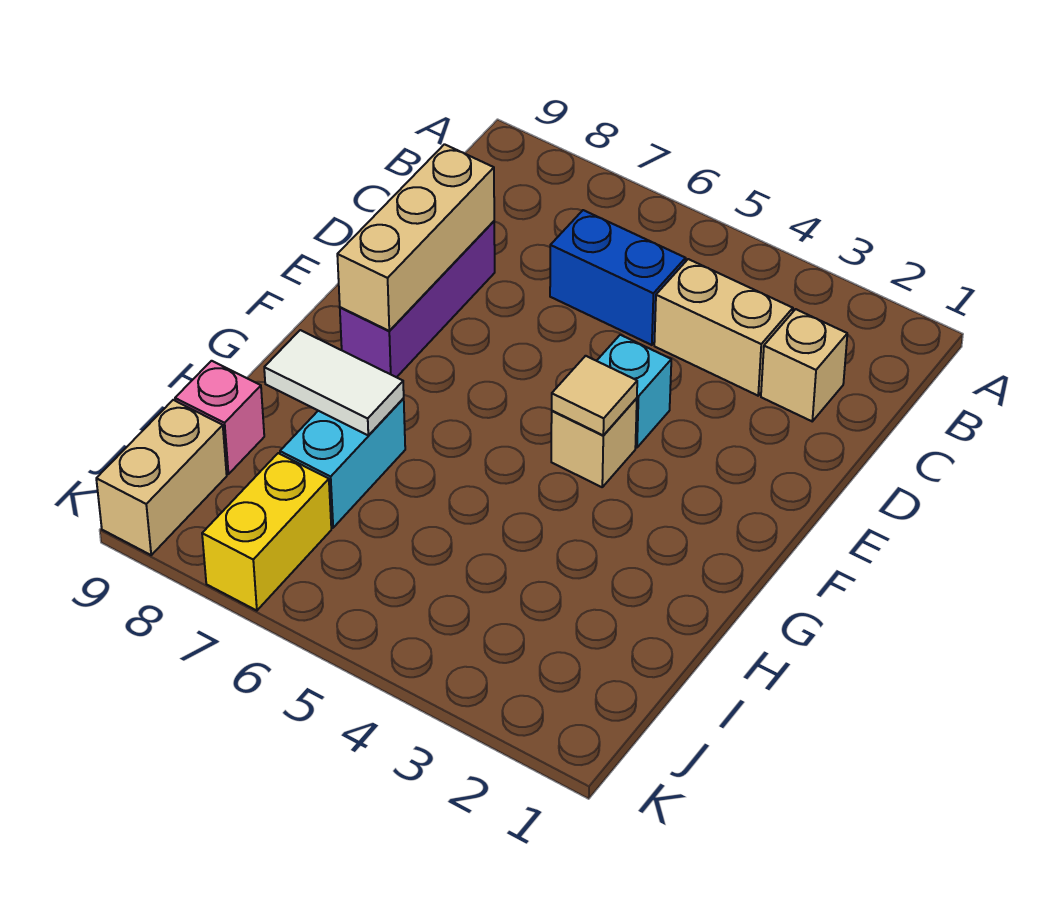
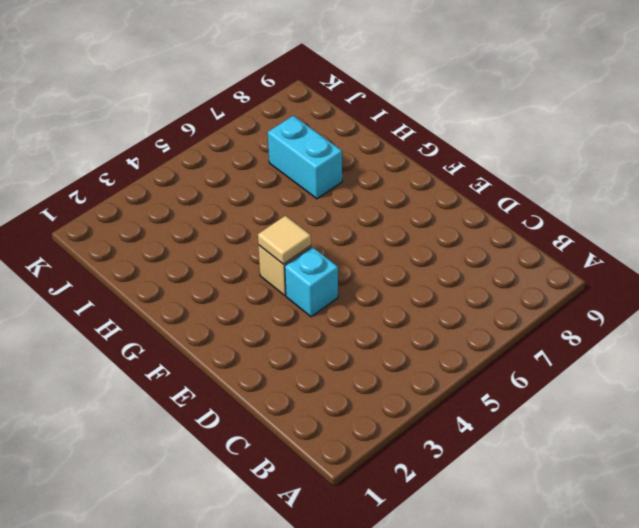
none -> tan brick C2 level 1
none -> tan brick C3:C4 level 1
none -> blue brick C5:C6 level 1

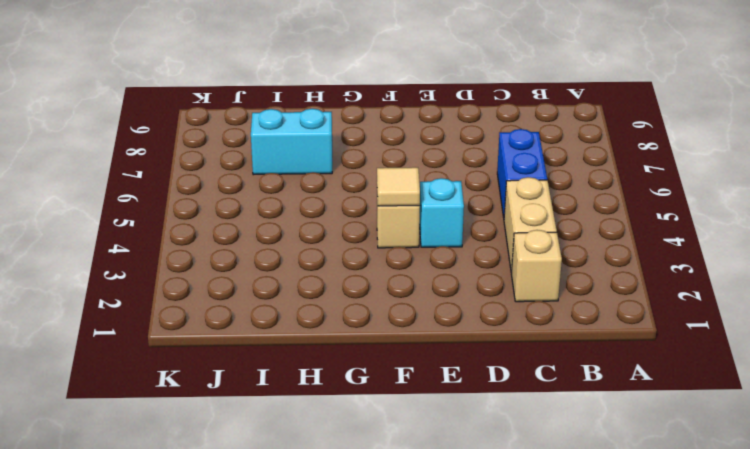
none -> purple brick D8:F8 level 1
none -> pink brick I9 level 1
none -> yellow brick J7:K7 level 1

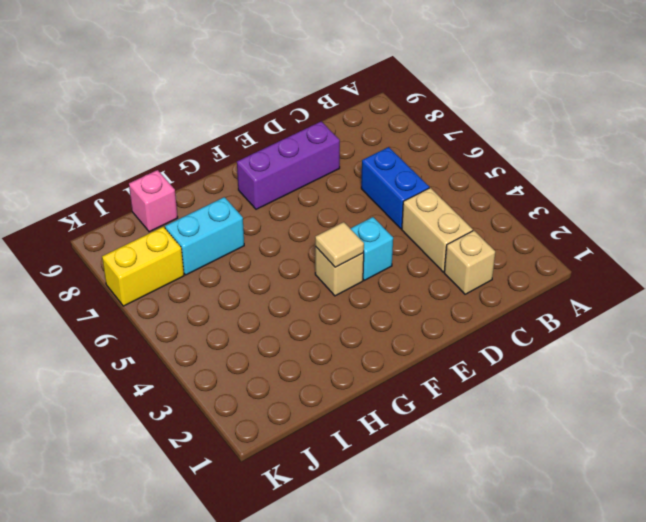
none -> tan brick J9:K9 level 1
none -> tan brick D8:F8 level 2
none -> white tile H7:H8 level 2

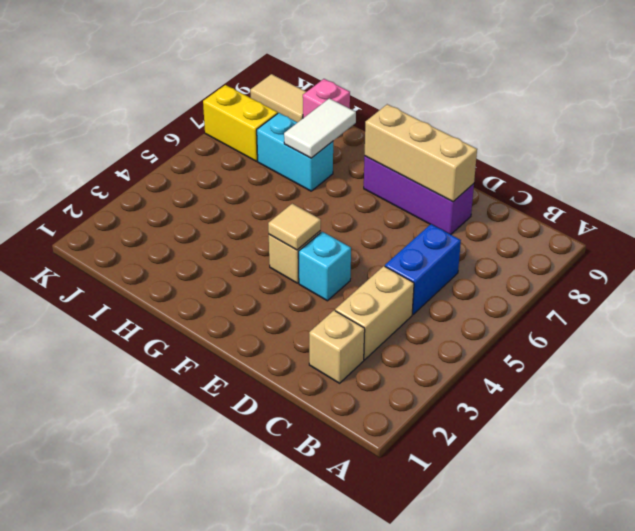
tan tile J9:K9 level 1 -> tan brick J9:K9 level 1

